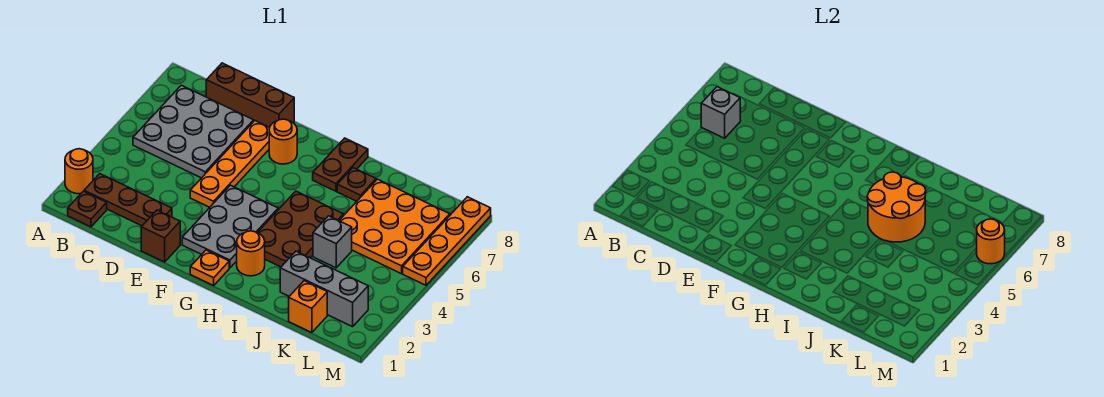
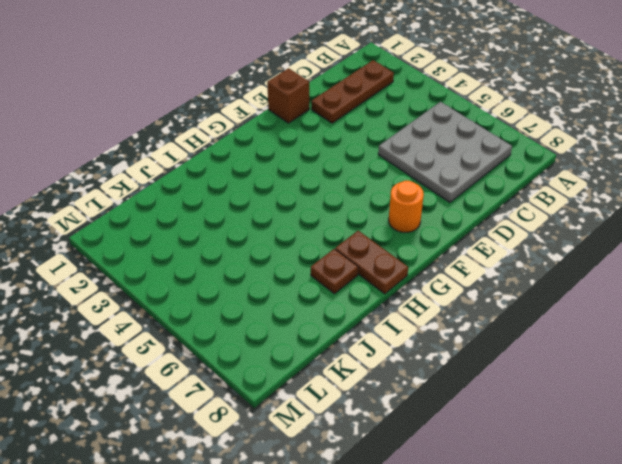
none -> orange round brick A2 level 1
none -> brown plate B1 level 1
none -> brown brick C8:E8 level 1

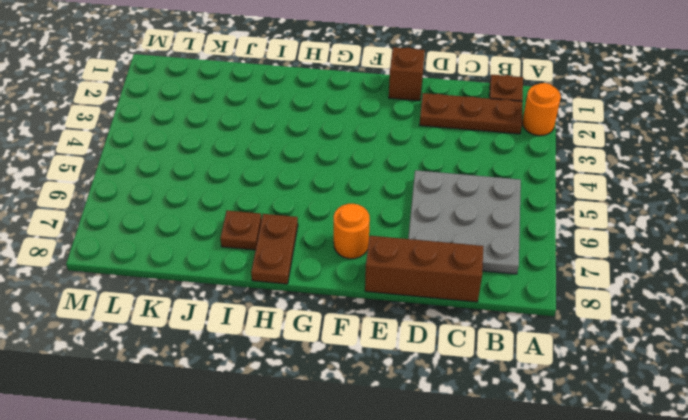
none -> orange plate E4:E7 level 1
none -> grey plate F2:G4 level 1
none -> orange plate G1 level 1

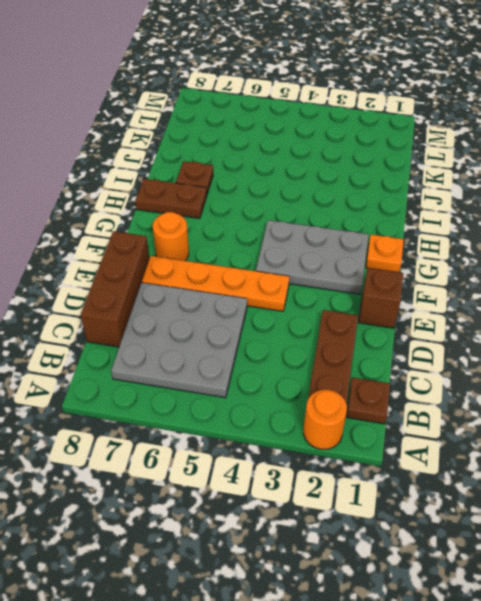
none -> orange round brick H2 level 1
none -> brown plate H3:I5 level 1
none -> grey brick J2:L2 level 1

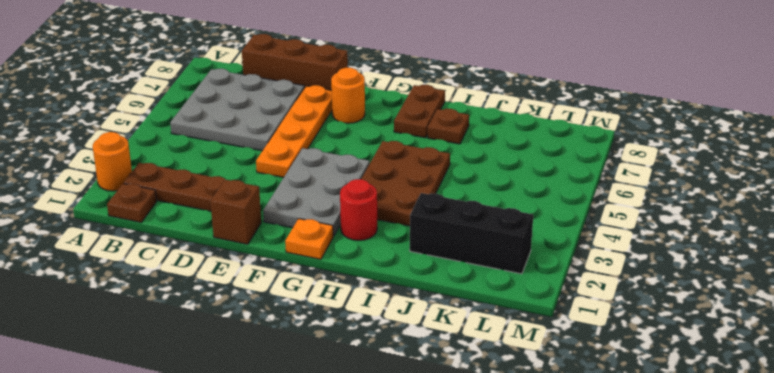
red round brick H2 level 1 -> orange round brick H2 level 1
black brick J2:L2 level 1 -> grey brick J2:L2 level 1
none -> grey brick J4 level 1
none -> orange plate J5:L7 level 1
none -> orange brick K1 level 1

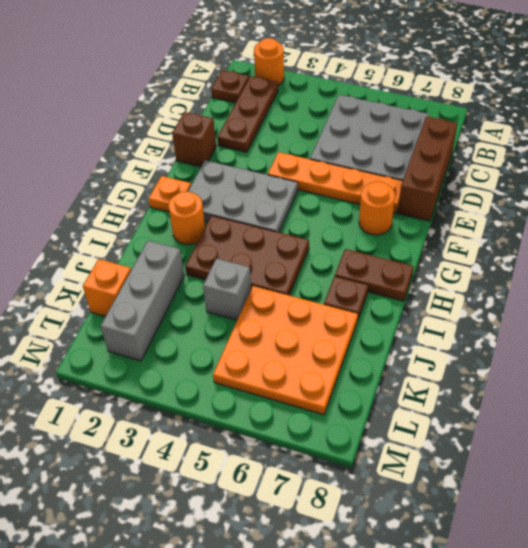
none -> orange plate M5:M8 level 1
none -> grey brick B6 level 2
none -> orange round brick I5:J6 level 2

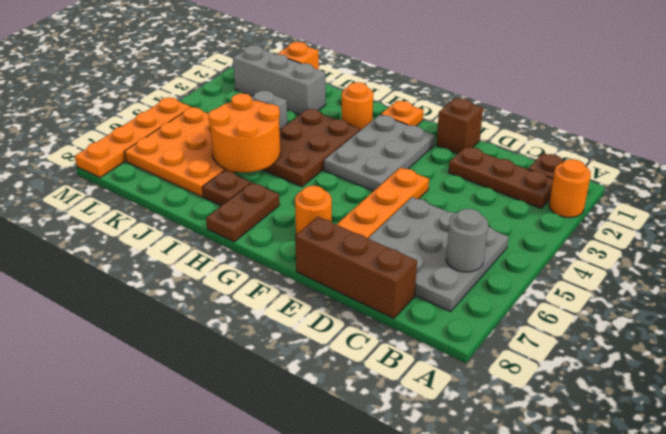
grey round brick B6 level 2 -> grey brick B6 level 2
none -> orange round brick M6 level 2

